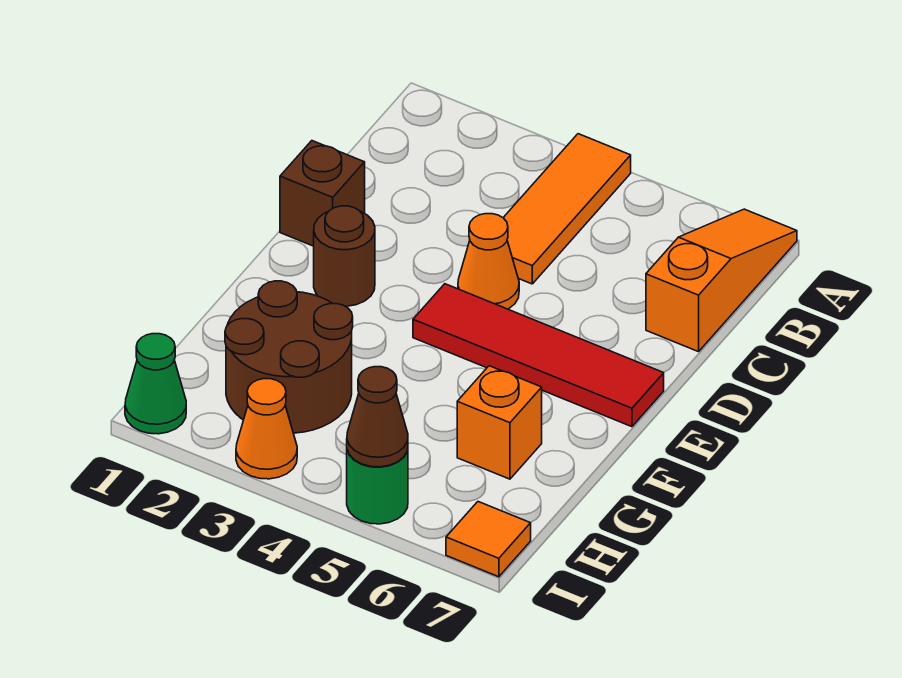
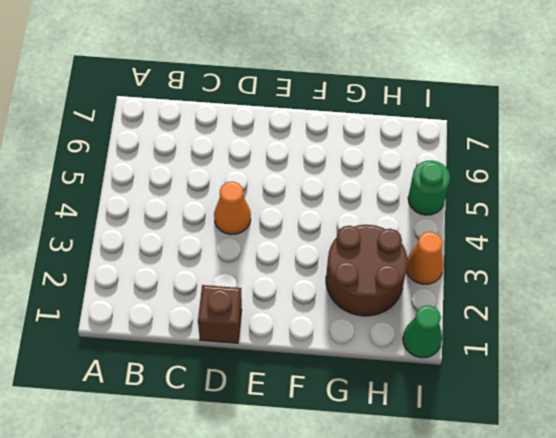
none -> orange tile A4:C4 level 1
none -> orange slope A7:C7 level 1 top C
none -> brown round brick E2 level 1

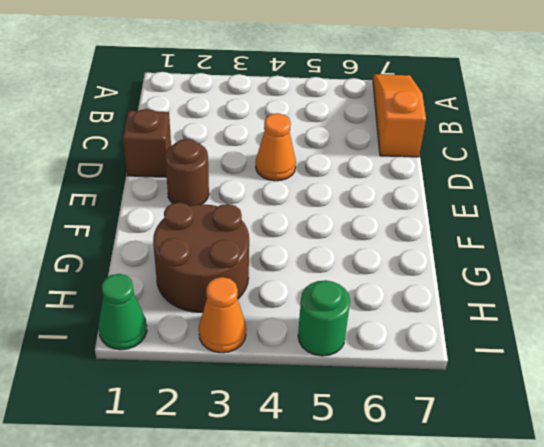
none -> orange tile A4:C4 level 1
none -> red tile E4:E7 level 1
none -> orange brick G6 level 1

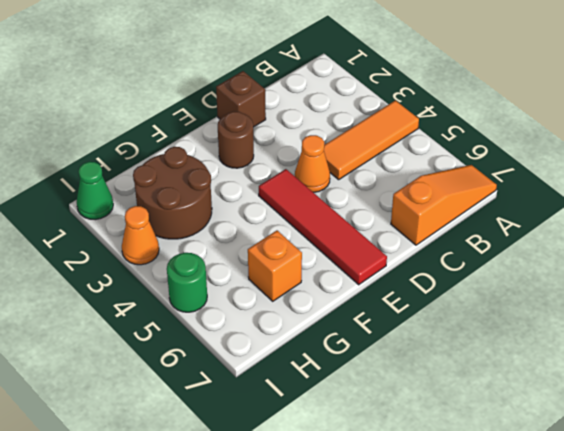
none -> orange tile I7 level 1
none -> brown cone I5 level 2

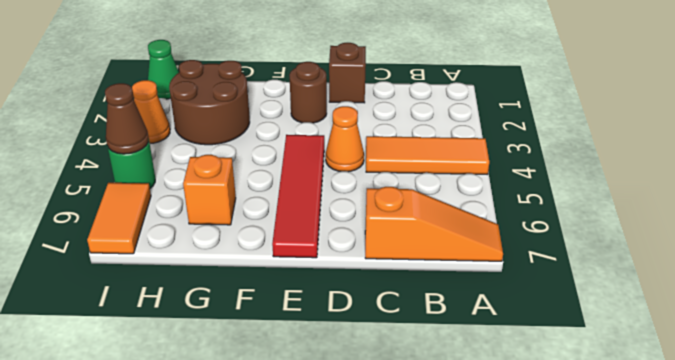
orange tile I6:I7 level 1 -> orange tile I7 level 1

